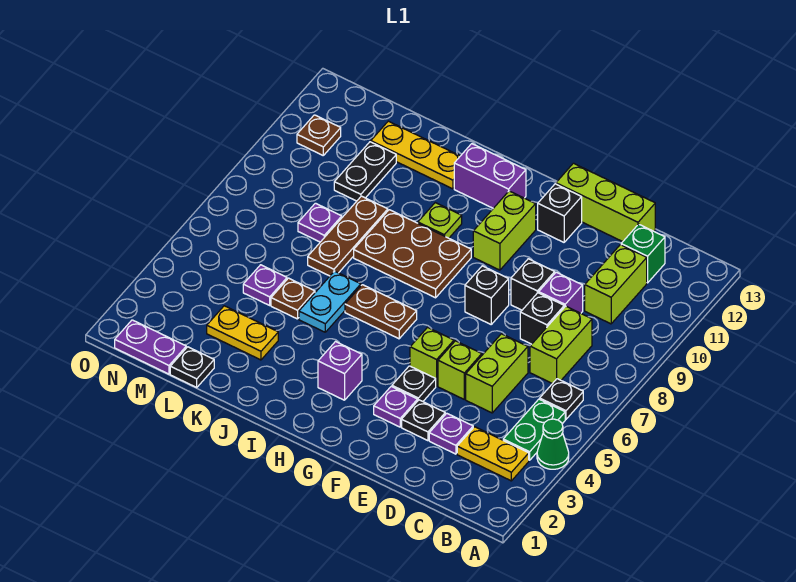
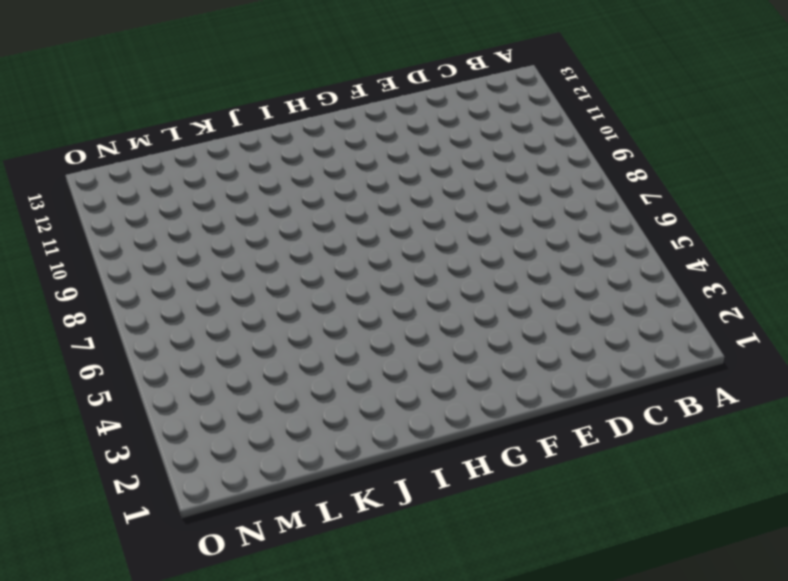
none -> green cone A4 level 1
none -> yellow plate B3:C3 level 1
none -> green plate B4:B5 level 1
none -> black plate B6 level 1

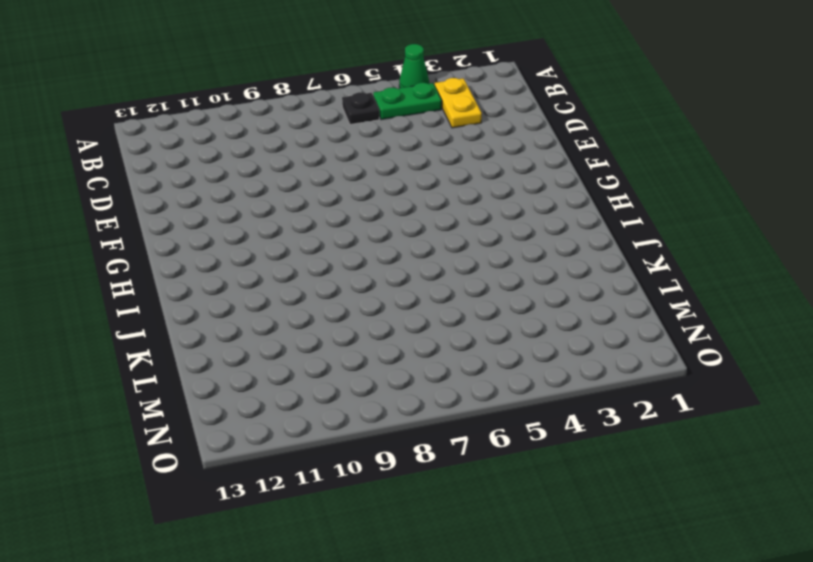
none -> lime brick C7:C8 level 1
none -> lime brick C10:C11 level 1
none -> green brick C12 level 1
none -> purple plate D3 level 1

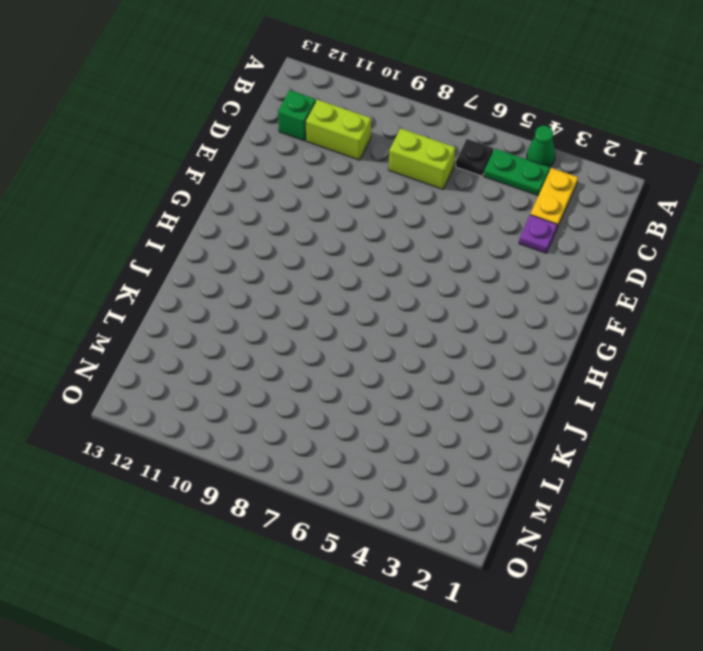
none -> lime brick D5:D6 level 1
none -> black brick D8 level 1
none -> purple brick D9 level 1
none -> lime brick D13:F13 level 1

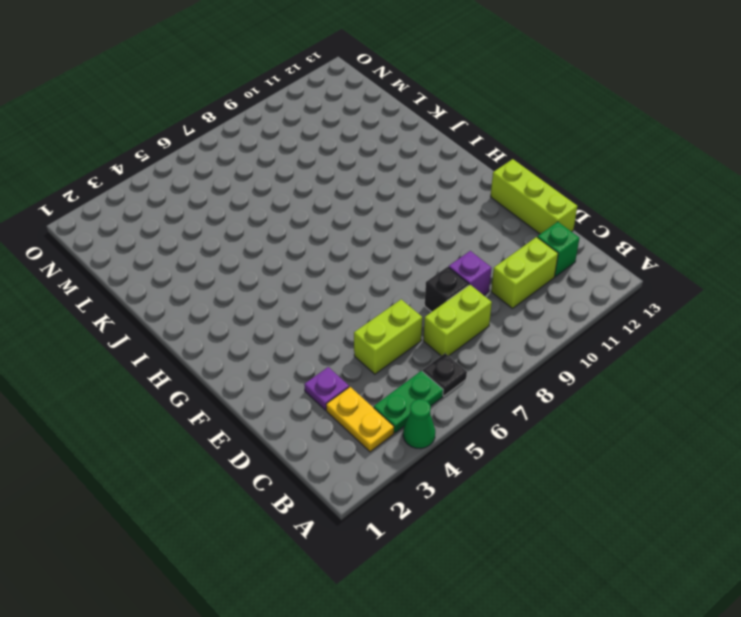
none -> black plate E3 level 1
none -> lime brick E5 level 1
none -> black brick E9 level 1
none -> purple plate F3 level 1

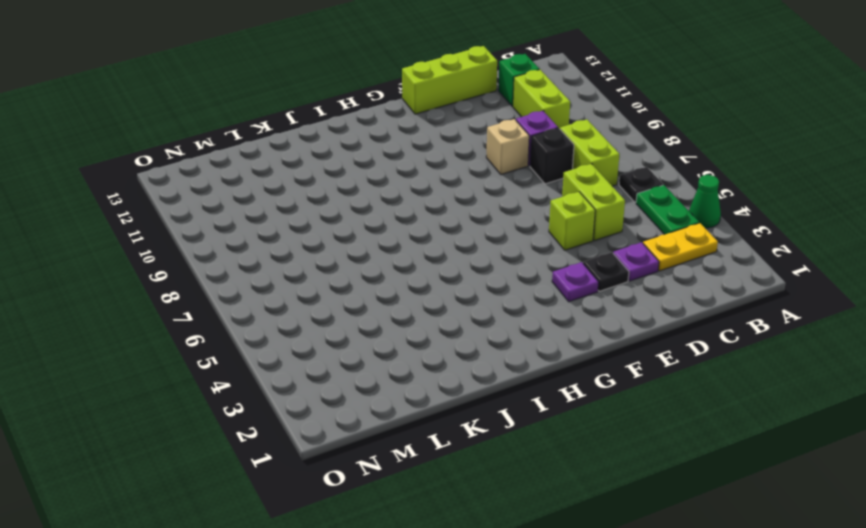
tan brick E9 level 1 -> black brick E9 level 1
none -> black plate F4 level 1
none -> lime brick F5 level 1
none -> black brick F8 level 1
none -> black brick F12 level 1

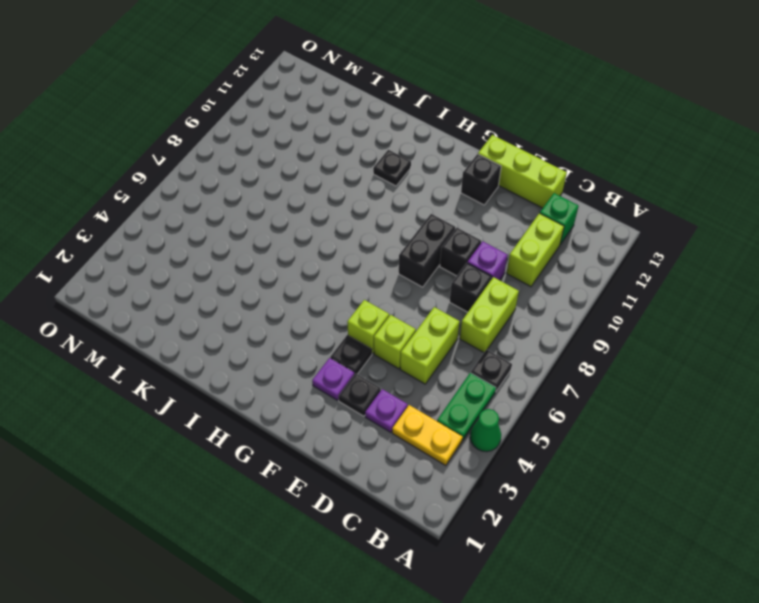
black brick F8:F9 level 1 -> black brick F8 level 1
black plate I11 level 1 -> black plate L1 level 1
none -> lime brick G10:G11 level 1
none -> purple brick H3 level 1
none -> brown plate H6:I6 level 1
none -> brown plate H8:J9 level 1

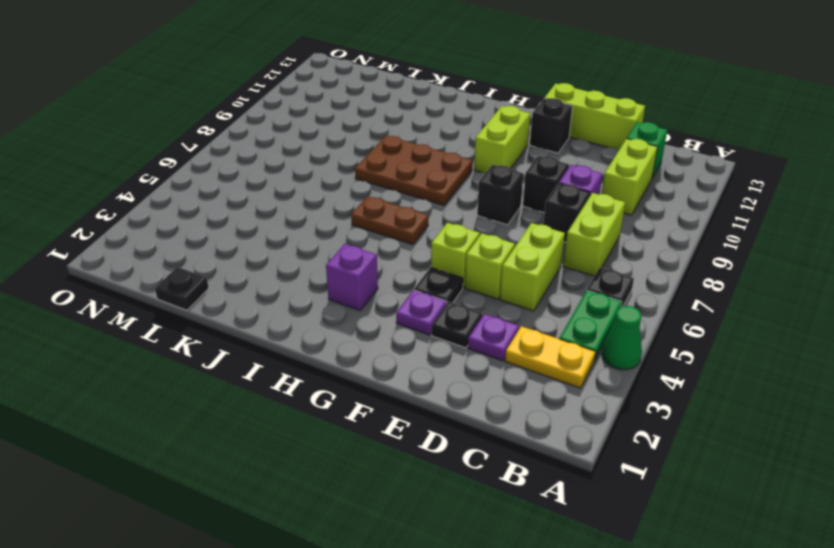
none -> purple brick H12:I12 level 1
none -> lime plate I10 level 1
none -> cyan plate J5:J6 level 1
none -> yellow plate J12:L12 level 1

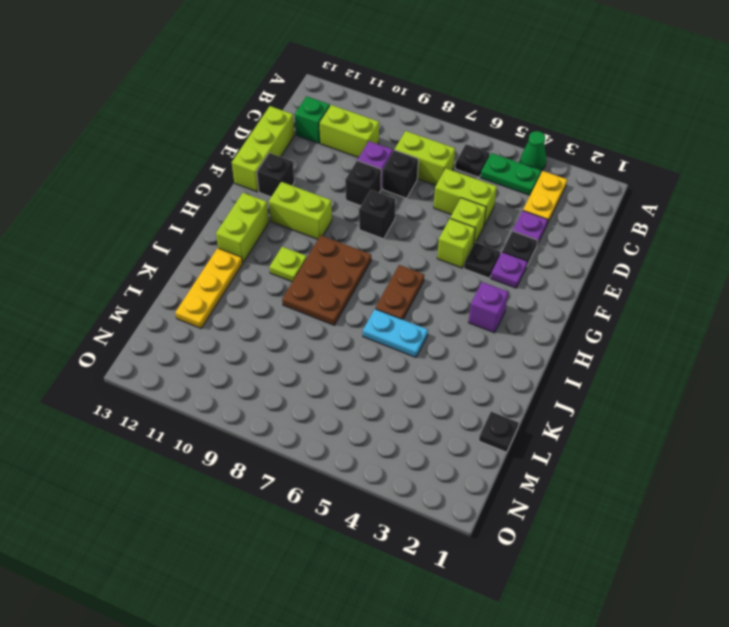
lime brick H12:I12 level 1 -> purple brick H12:I12 level 1
none -> yellow plate K3:L3 level 1
none -> brown plate K5 level 1
none -> brown plate K7:K9 level 1
none -> purple plate L5 level 1

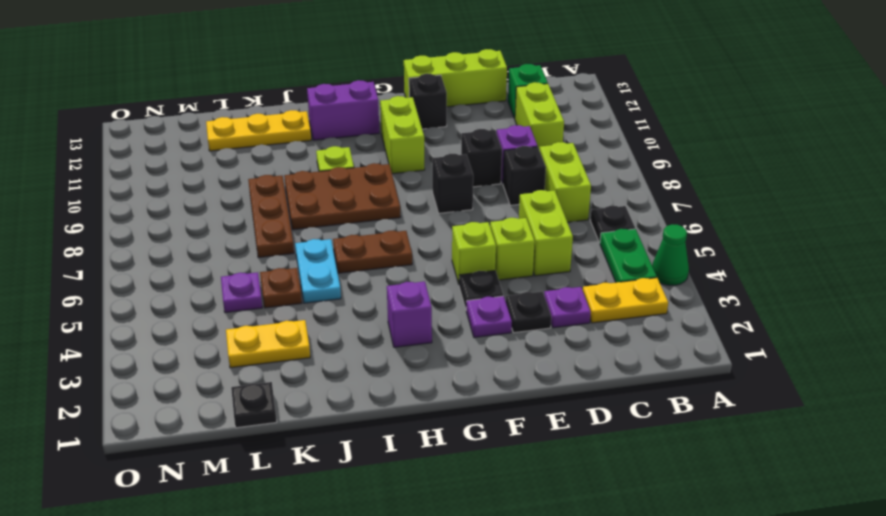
none -> purple plate L8 level 1
none -> black plate L10:L11 level 1
none -> purple plate M1:N1 level 1
none -> brown plate N11 level 1

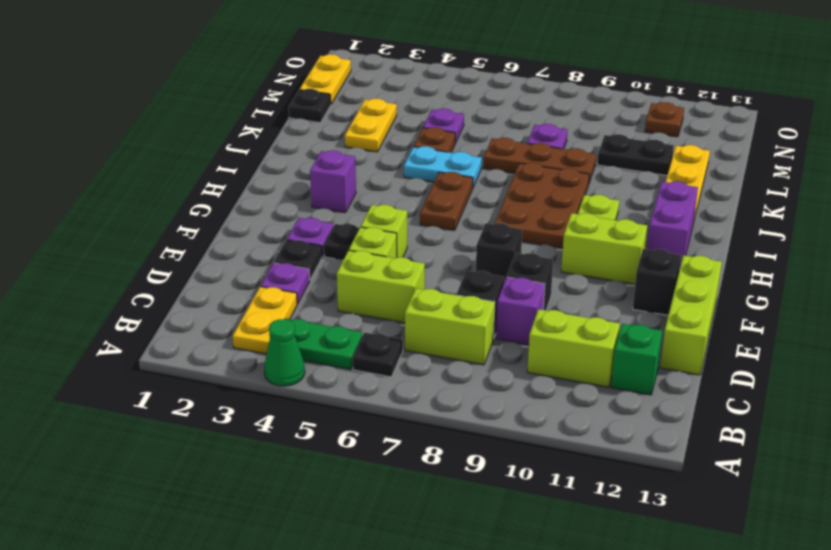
yellow plate M1:N1 level 1 -> purple plate M1:N1 level 1

